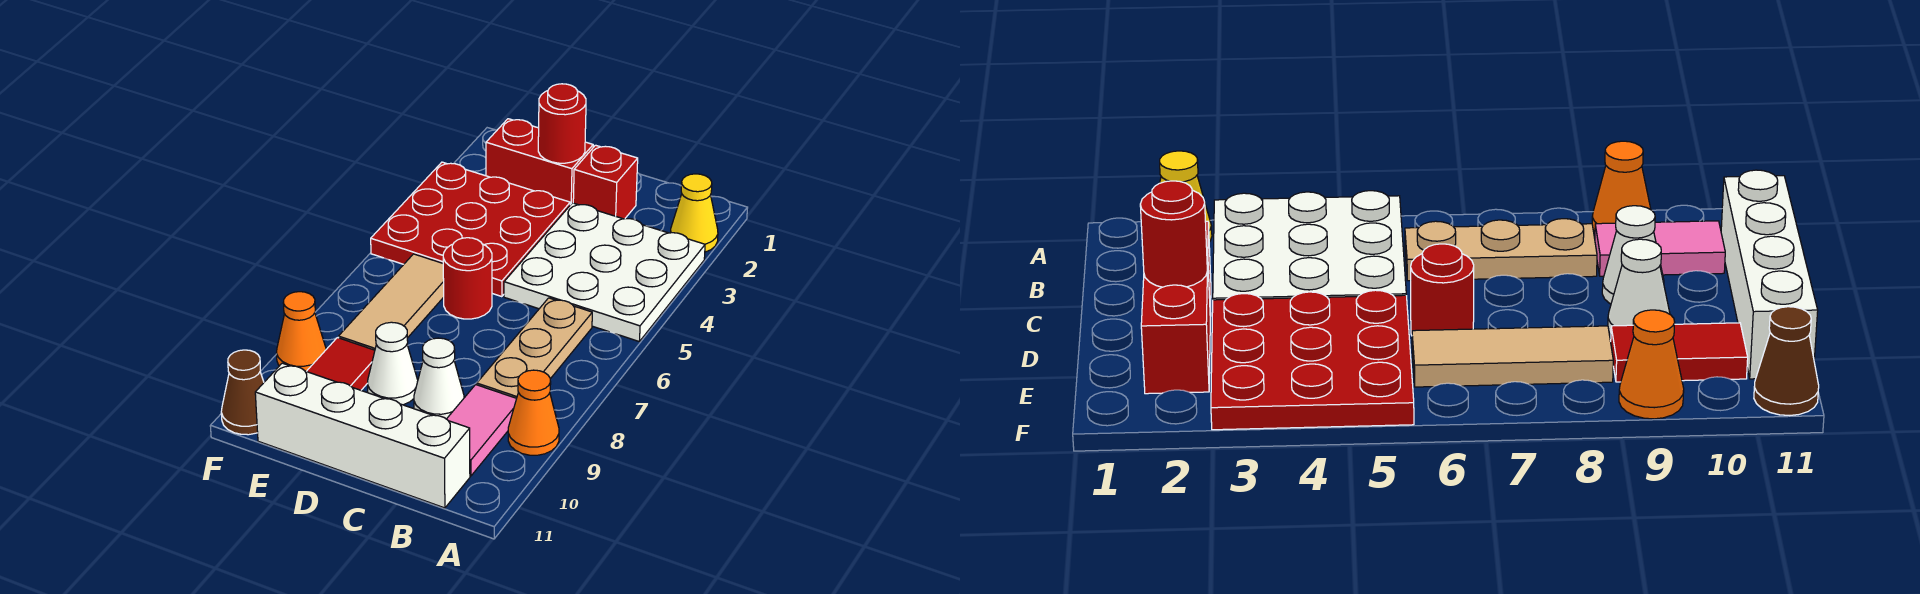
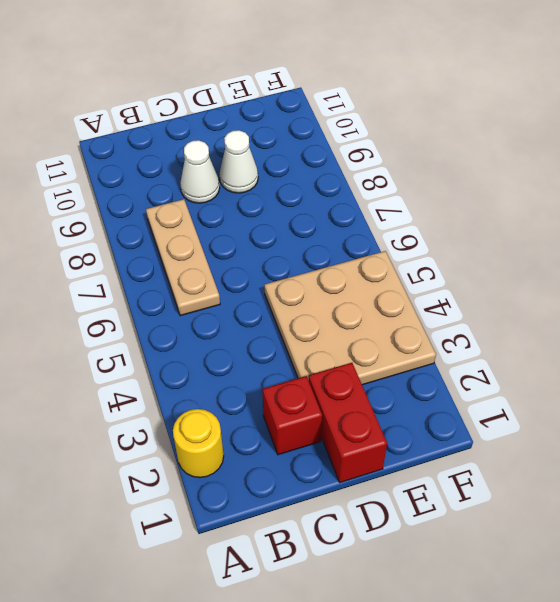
yellow round brick A2 level 1 -> yellow cone A2 level 1
red brick D1:D2 level 1 -> red brick D2:E2 level 1
tan plate D3:F5 level 1 -> red plate D3:F5 level 1
none -> white plate A3:C5 level 1
none -> orange cone A9 level 1
none -> pink tile B9:B10 level 1

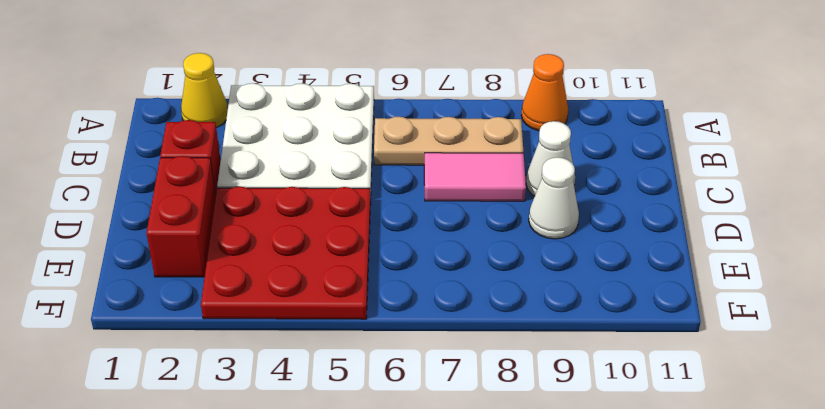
pink tile C7:C8 level 1 -> pink tile B9:B10 level 1
none -> white brick B11:E11 level 1
none -> red round brick D6 level 1
none -> tan tile E6:E8 level 1

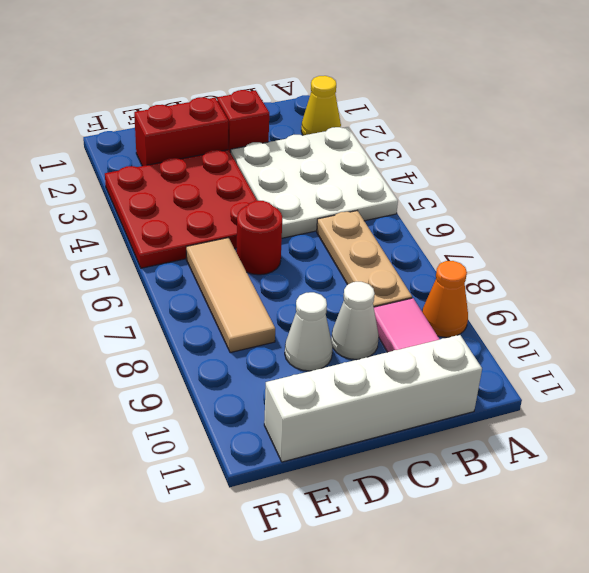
none -> red tile E9:E10 level 1
none -> orange cone F9 level 1
none -> brown cone F11 level 1

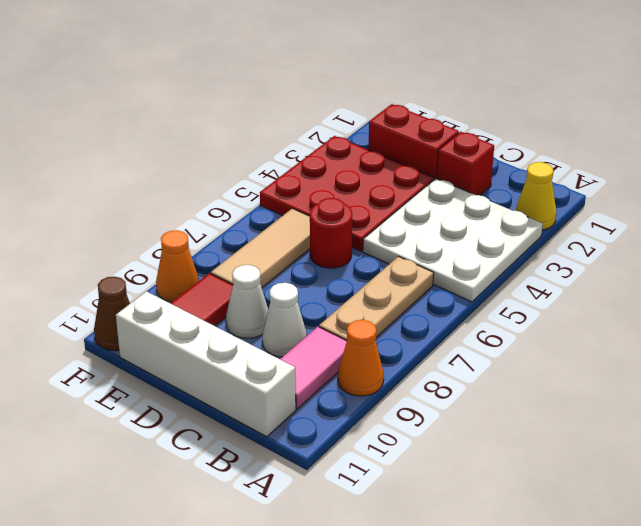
none -> red round brick D2 level 2

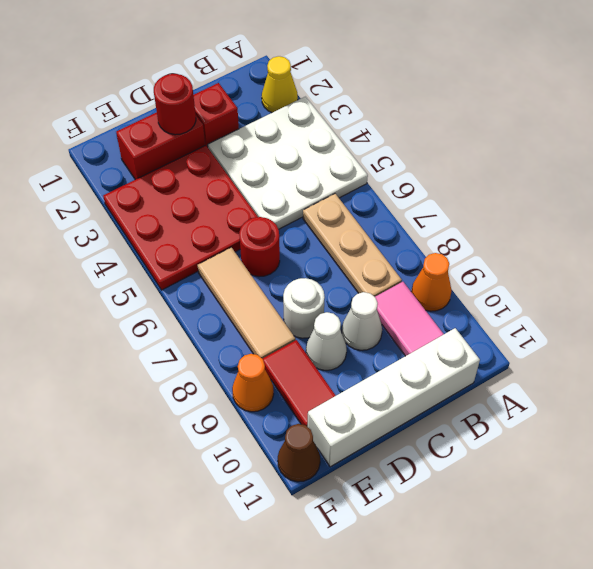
white round brick D8 level 1 -> none

